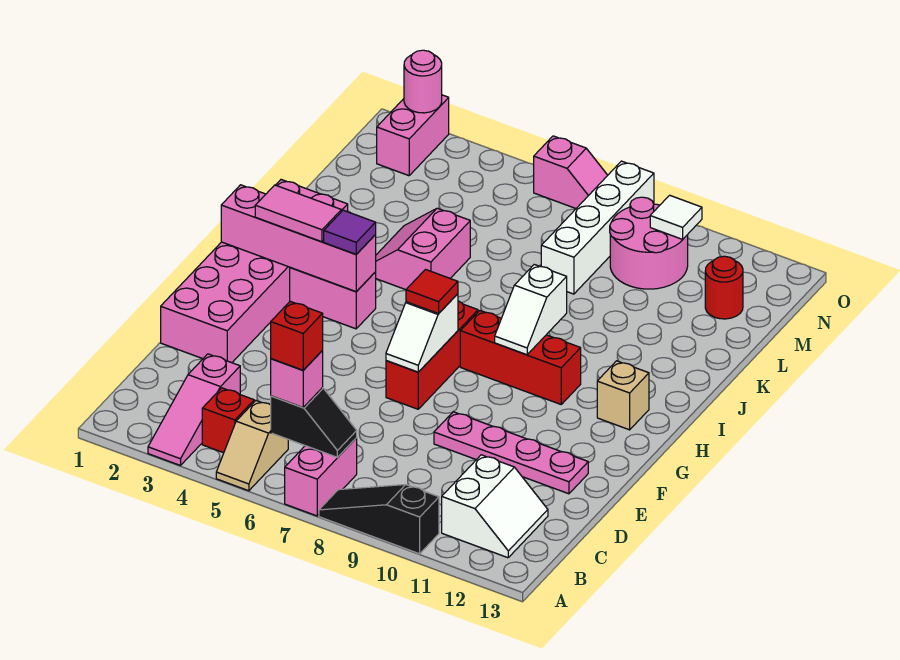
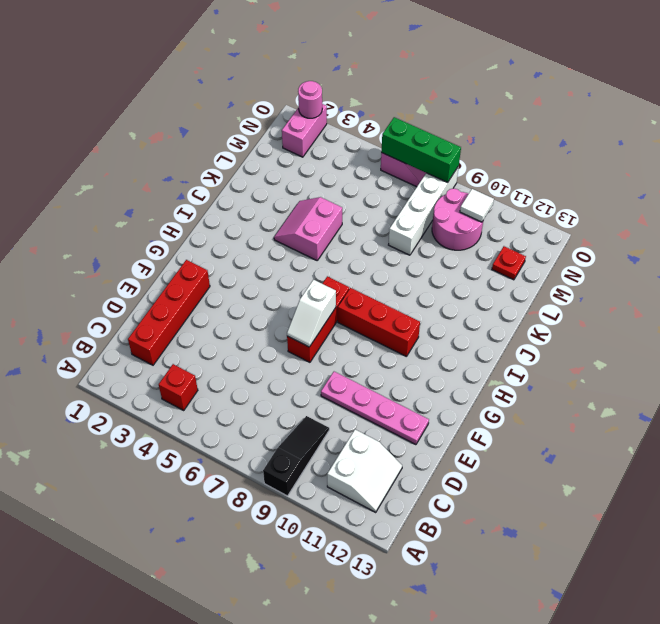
black slope A9:C9 level 1 top A -> black slope A8:A10 level 1 top 10
red brick C2:F2 level 1 -> pink brick E1:J2 level 1
red plate M12 level 1 -> red round brick M12 level 1
green brick O6:O8 level 2 -> none
none -> pink slope A3:C3 level 1 top C
none -> tan slope A5:B5 level 1 top B
none -> pink brick A7:B7 level 1

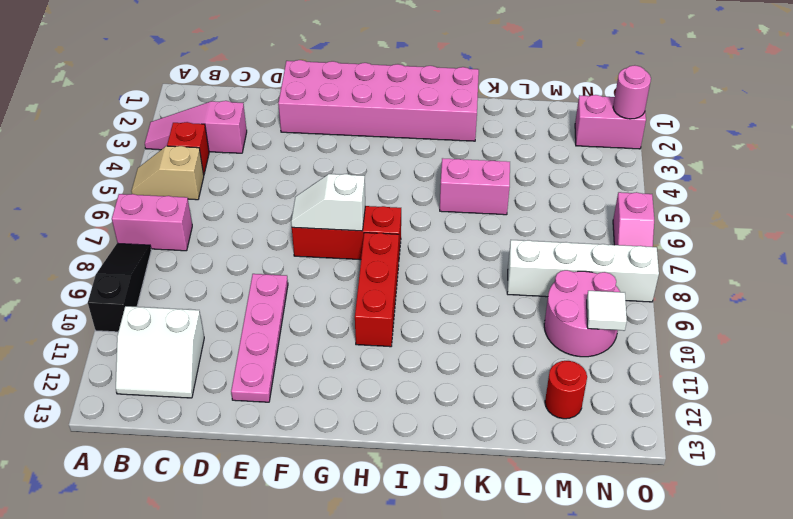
none -> pink brick H3:H4 level 1
none -> tan brick H12 level 1
none -> black slope B6:B7 level 2 top 6

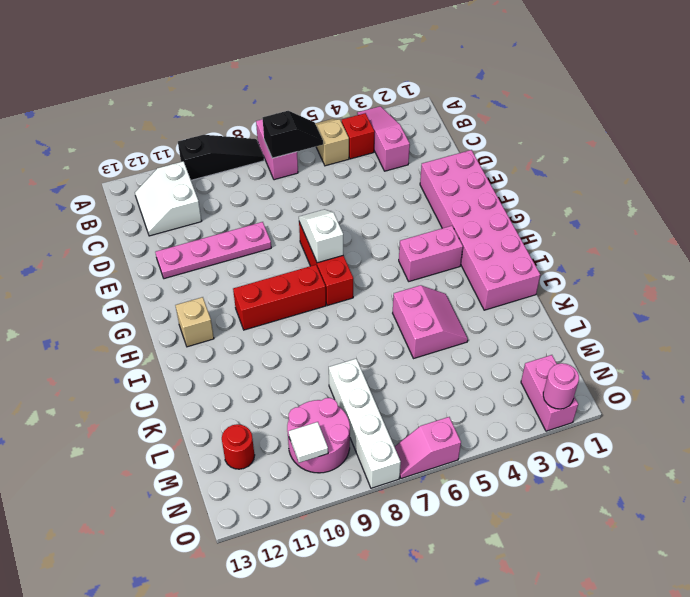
black slope B6:B7 level 2 top 7 -> black slope B6:B7 level 2 top 6
none -> pink brick H1:H4 level 2
none -> white slope H9:I9 level 2 top I
none -> pink brick B6 level 3

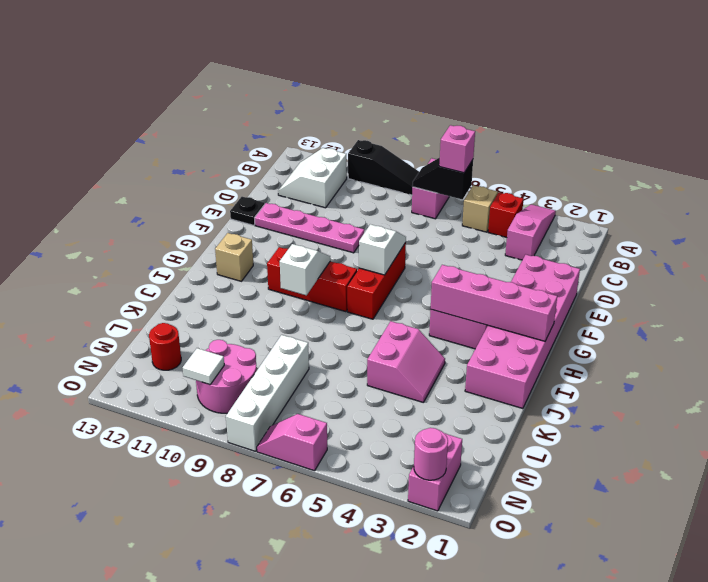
black plate E13 level 1 -> none
none -> red tile G7 level 3
none -> pink tile H2:H3 level 3
none -> purple tile H4 level 3

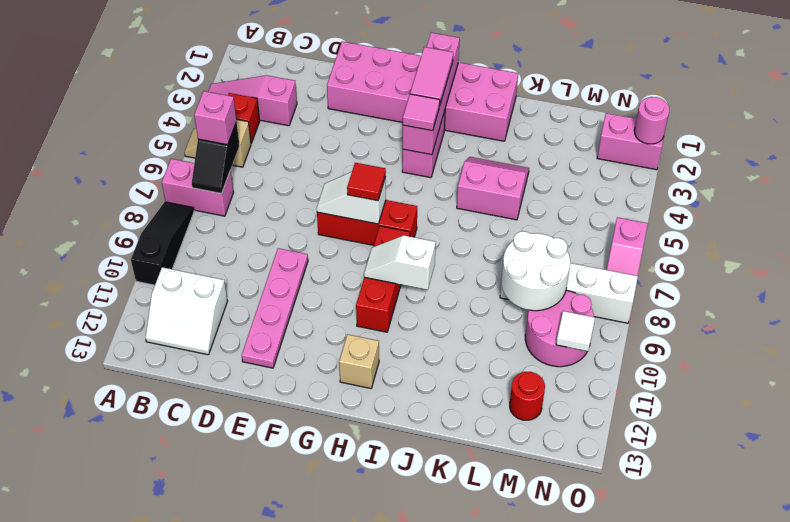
pink tile H4 level 3 -> purple tile H4 level 3
white round brick L8:M9 level 2 -> none
none -> red brick B6 level 4

